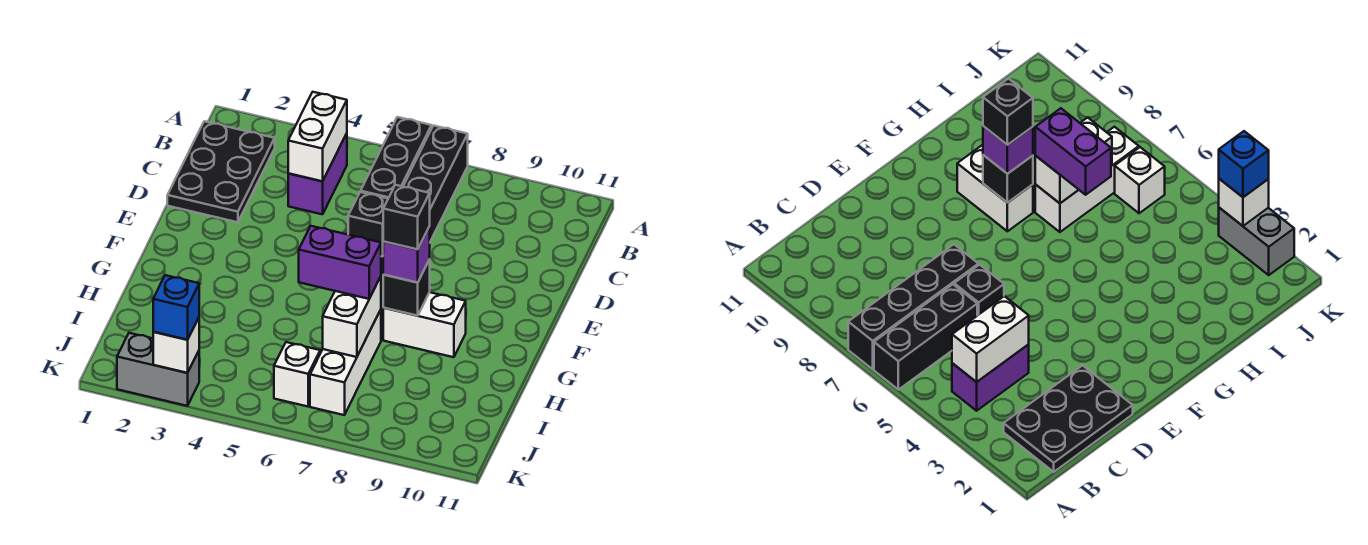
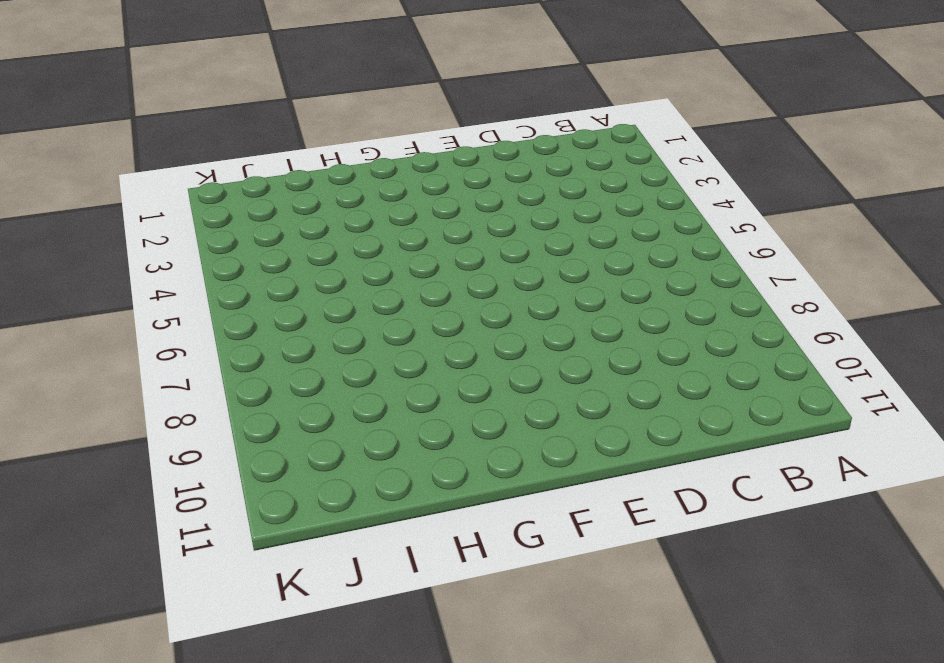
none -> black brick A6:C6 level 1
none -> black brick A7:D7 level 1
none -> black plate B1:D2 level 1

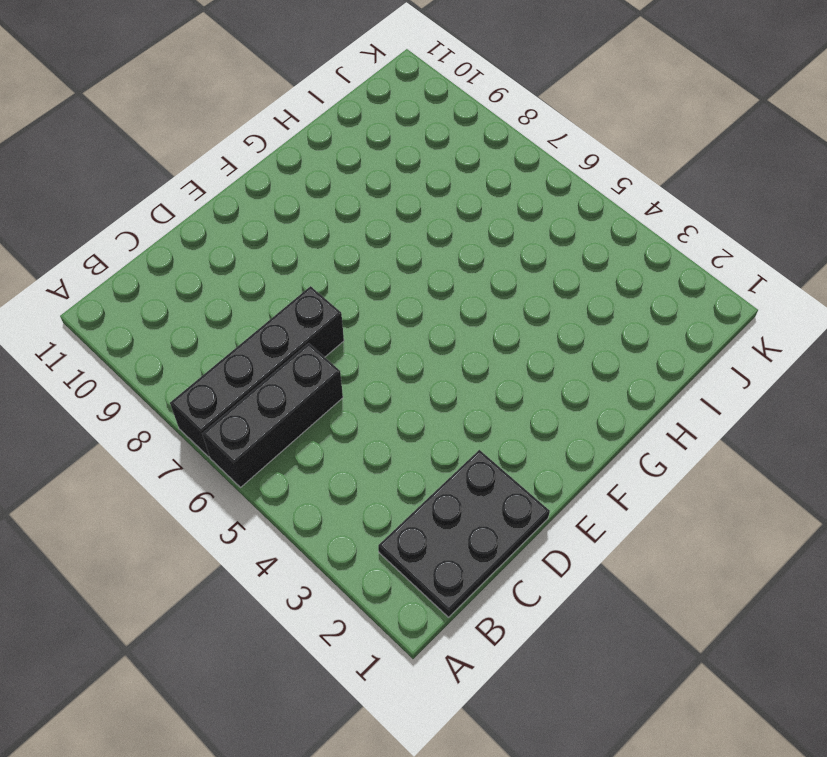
none -> purple brick B4:C4 level 1
none -> black brick D6 level 1
none -> white brick G8:G9 level 1

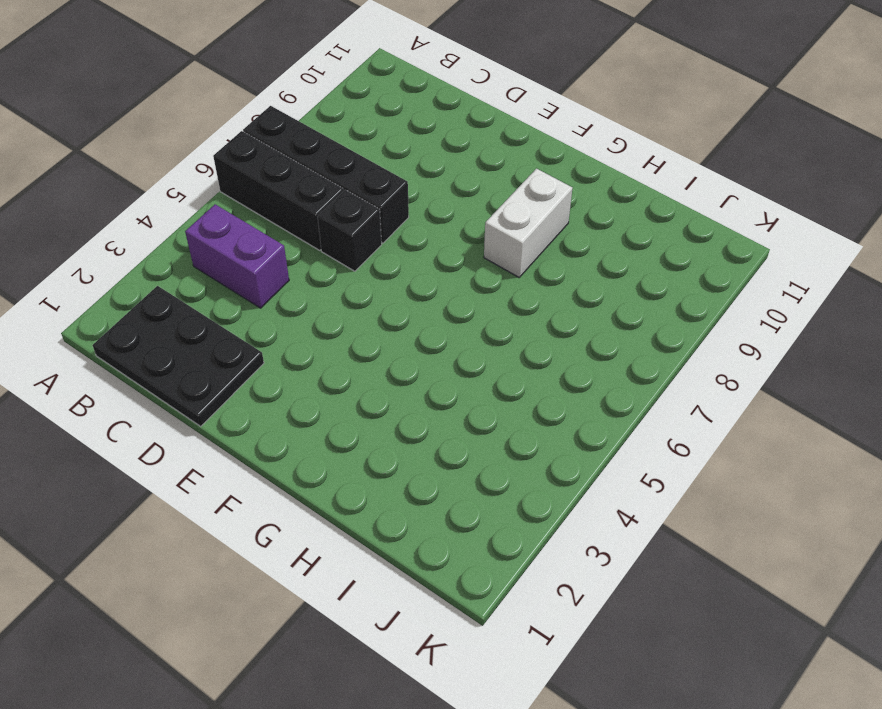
none -> white brick H7:J7 level 1
none -> white brick J6 level 1
none -> grey brick K2:K3 level 1

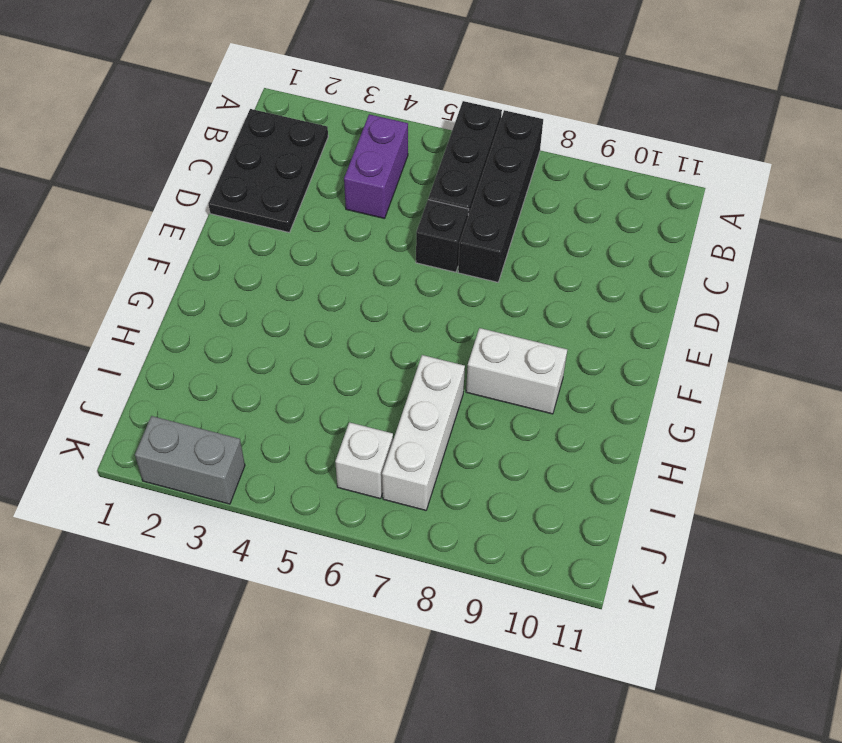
none -> white brick B4:C4 level 2
none -> black brick G8 level 2
none -> white brick H7:I7 level 2

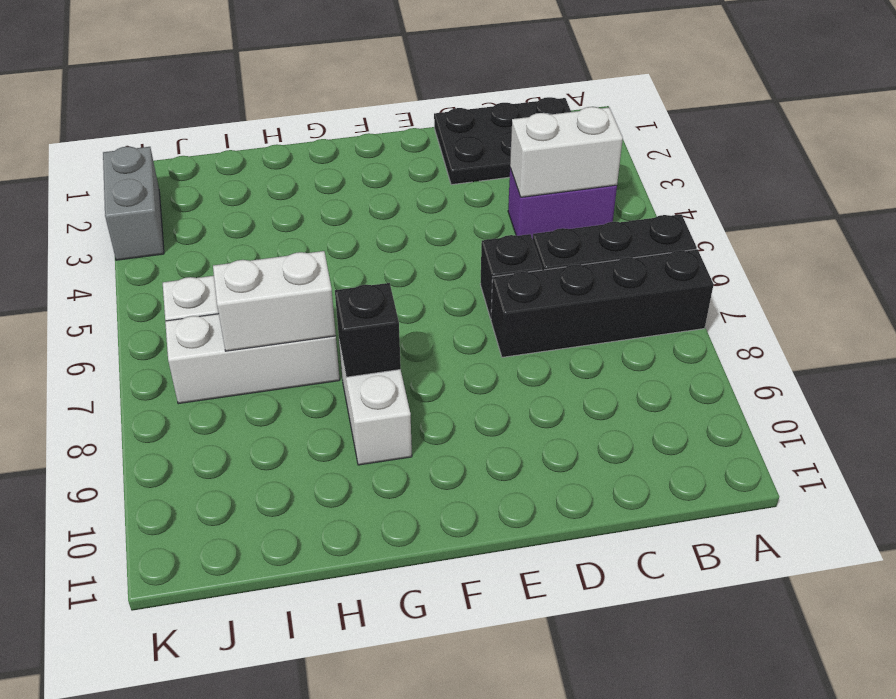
none -> white brick K3 level 2
none -> purple brick G8 level 3
none -> purple brick H6:H7 level 3

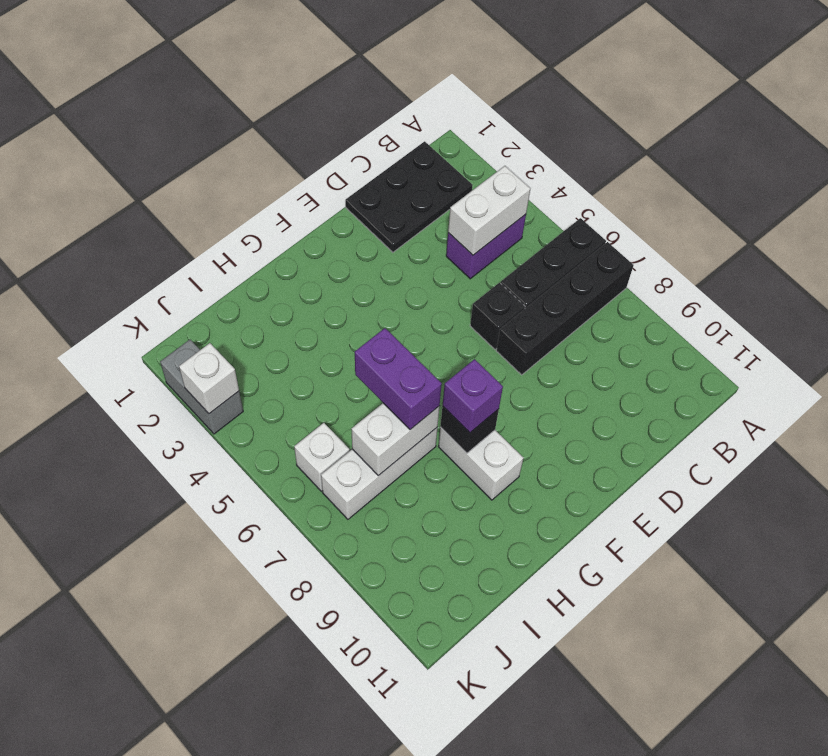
none -> blue brick K3 level 3
none -> black brick G8 level 4

